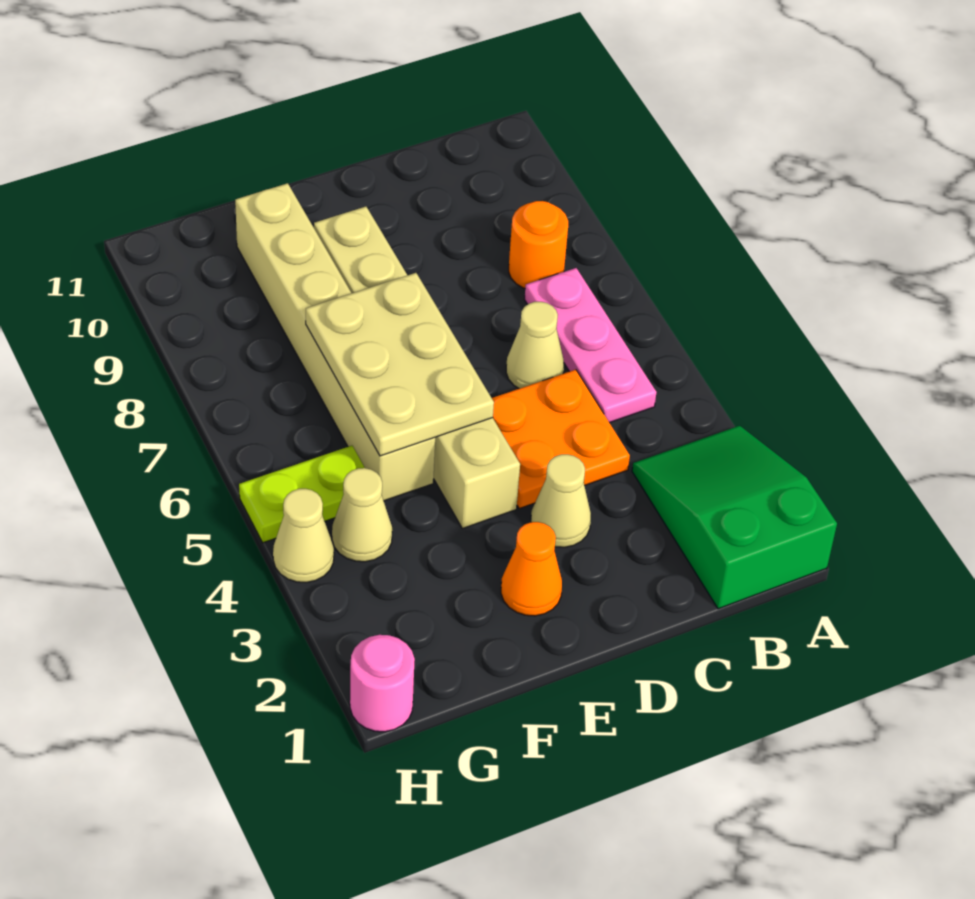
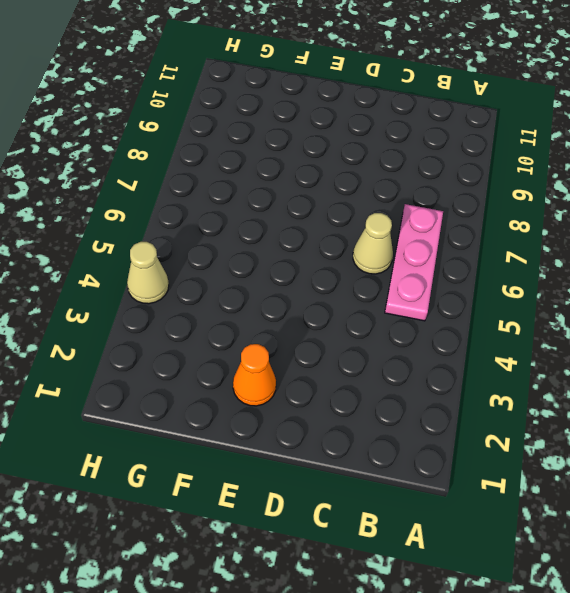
none -> green slope A1:B3 level 1 top 1
none -> orange round brick B8 level 1
none -> orange plate C4:D5 level 1

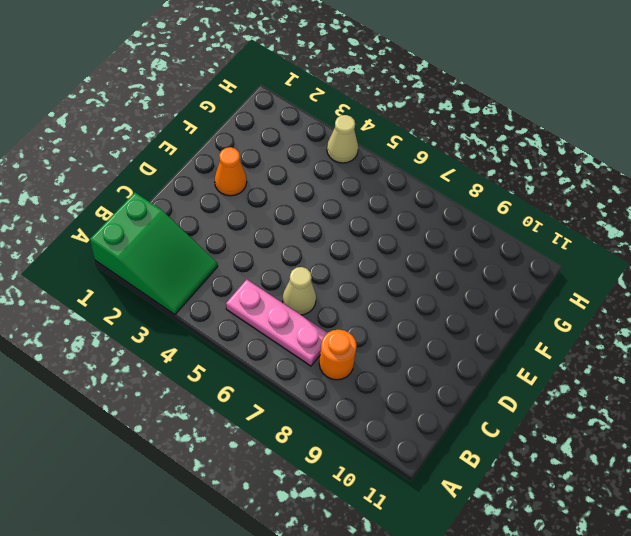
none -> orange plate C4:D5 level 1
none -> tan cone D3 level 1
none -> tan brick E4:E9 level 1

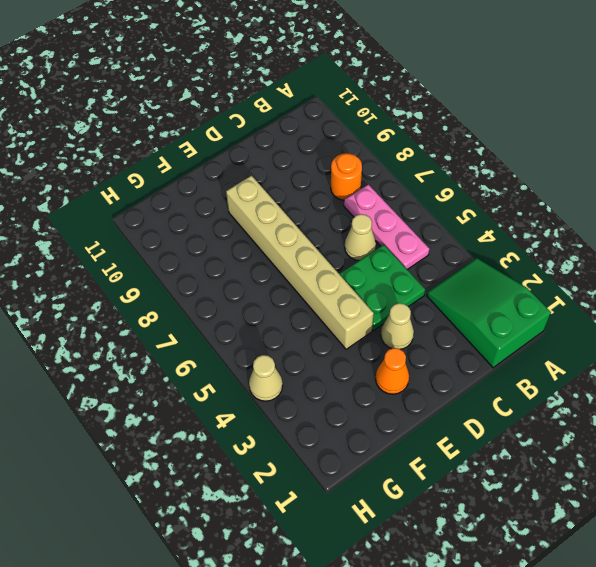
green plate C4:D5 level 1 -> orange plate C4:D5 level 1
none -> tan brick F5:F10 level 1
none -> tan cone G4 level 1
none -> lime plate G5:H5 level 1

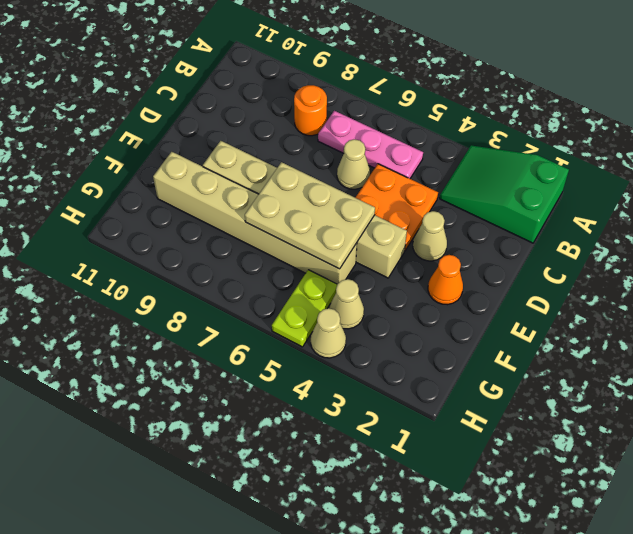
none -> pink round brick H1 level 1

